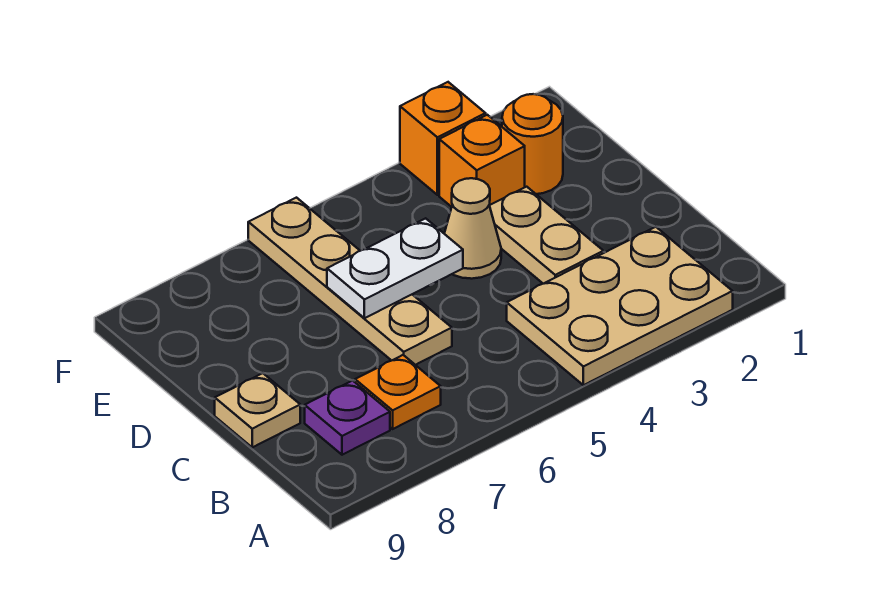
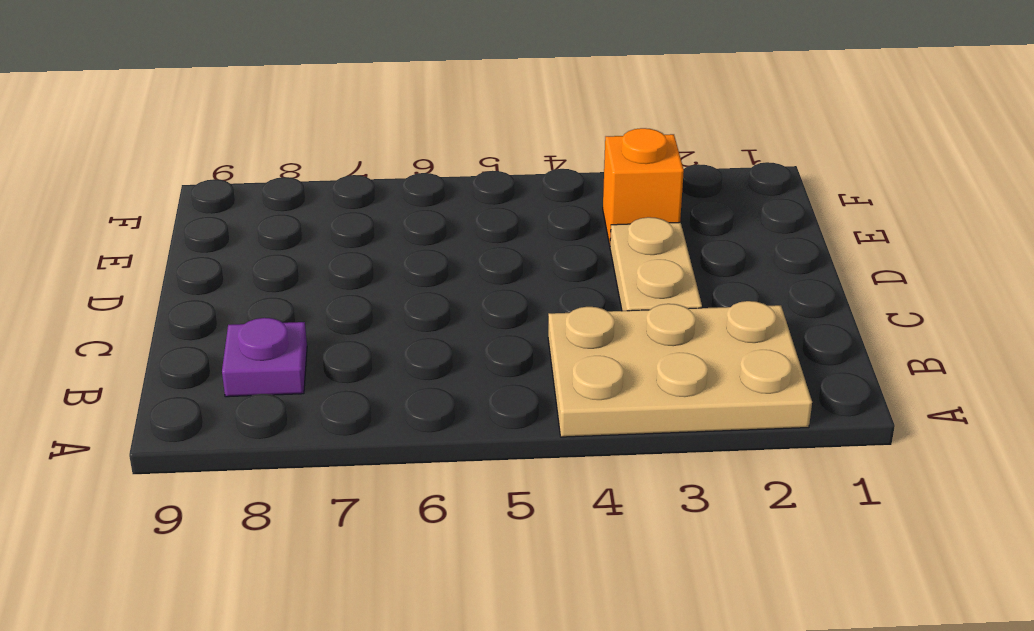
none -> orange plate B7 level 1
none -> tan plate C6:F6 level 1

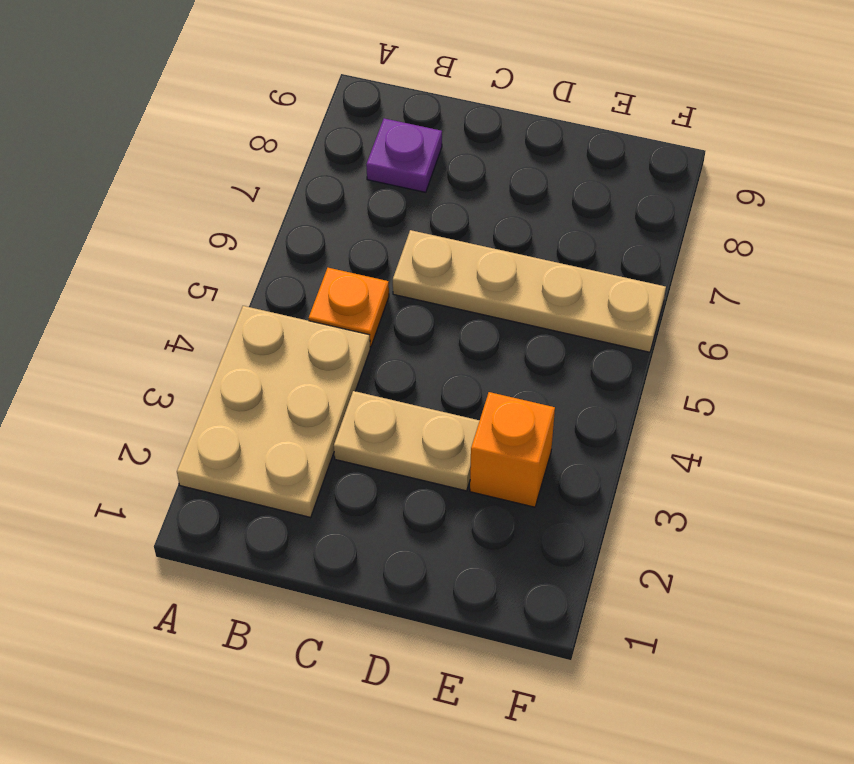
orange plate B5 level 1 -> orange plate B7 level 1
none -> tan plate C9 level 1
none -> tan cone D4 level 1

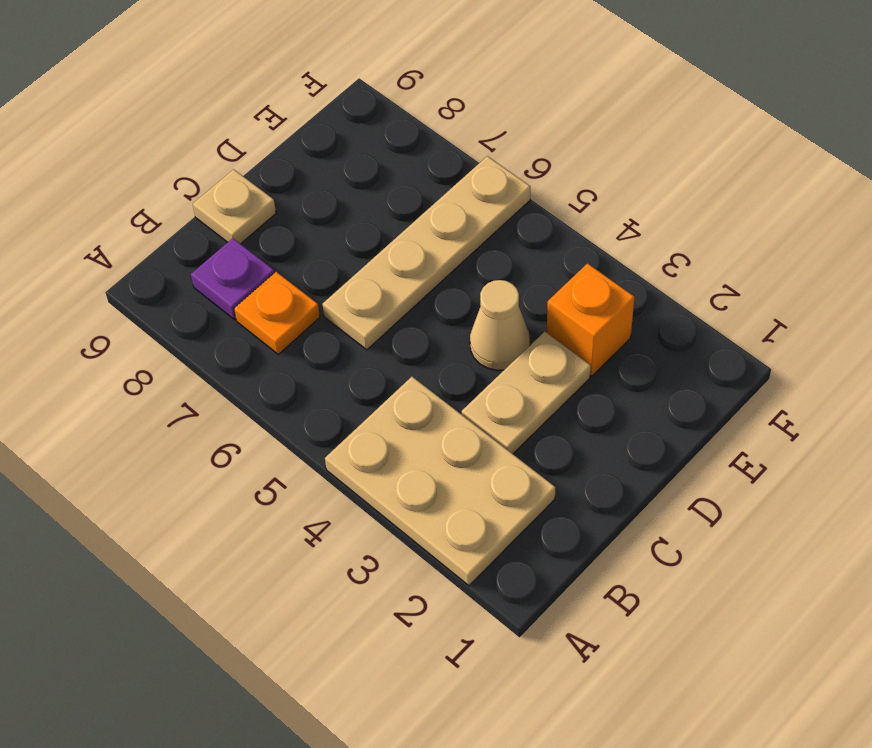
none -> orange round brick E2 level 1
none -> orange brick F3 level 1

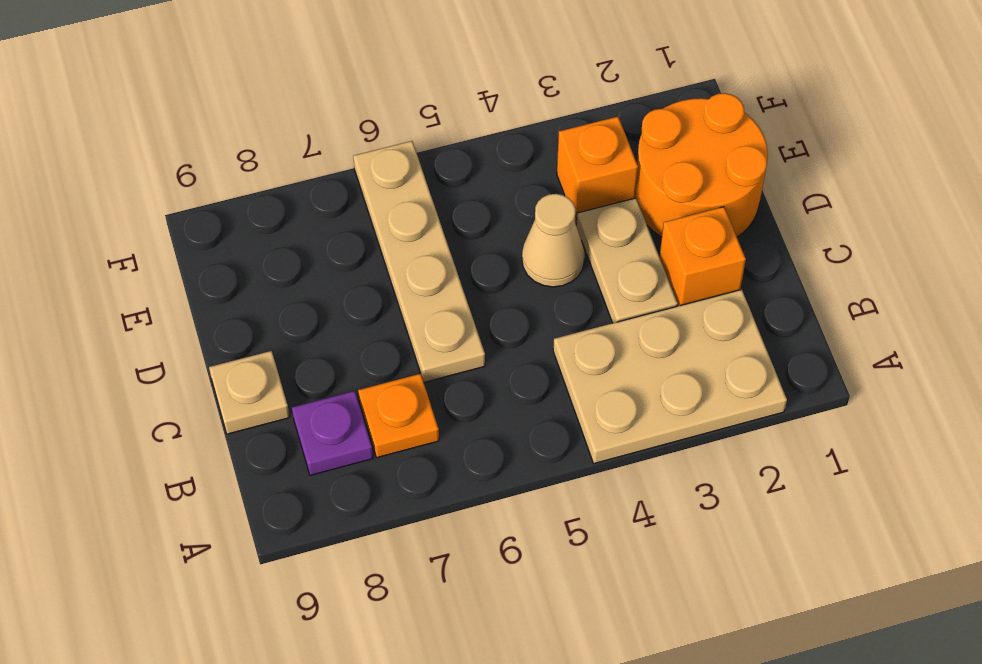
orange brick C2 level 1 -> orange brick F3 level 1
orange round brick D1:E2 level 1 -> orange round brick E2 level 1
none -> white plate D5:D6 level 2

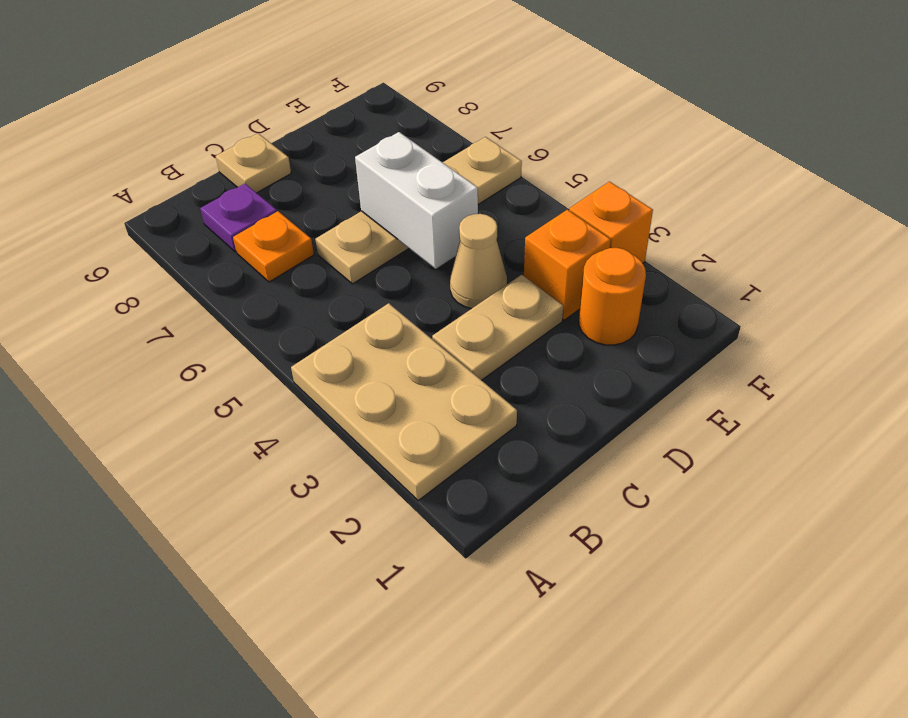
white brick D5:D6 level 2 -> white plate D5:D6 level 2

